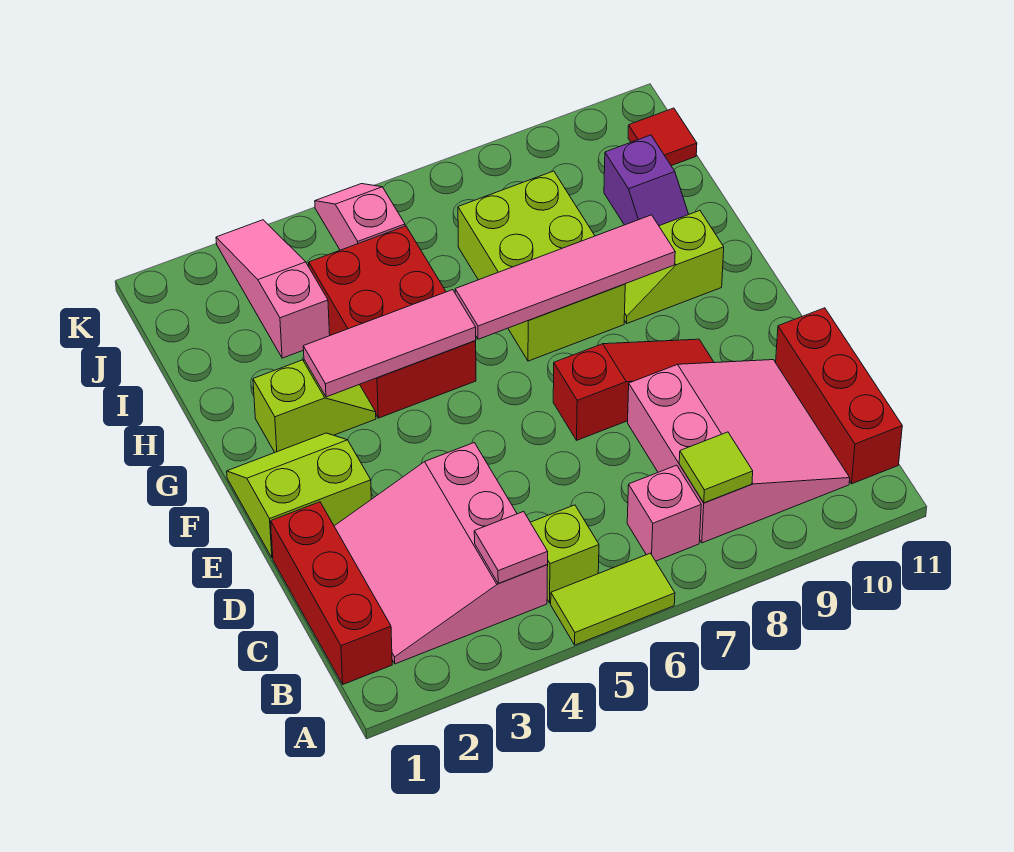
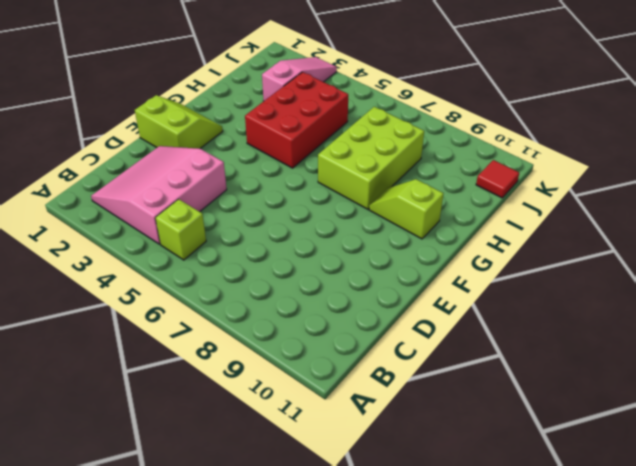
none -> lime tile A5:A6 level 1
none -> red brick B1:D1 level 1
none -> pink brick B7 level 1

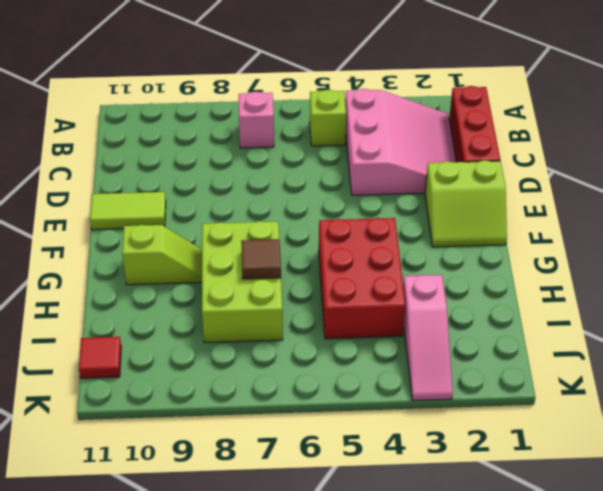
lime tile E10:E11 level 1 -> lime tile A5:A6 level 1
brown tile H7 level 2 -> none
none -> pink slope B8:D10 level 1 top 8
none -> red brick B11:D11 level 1
none -> red slope E7:E9 level 1 top 7

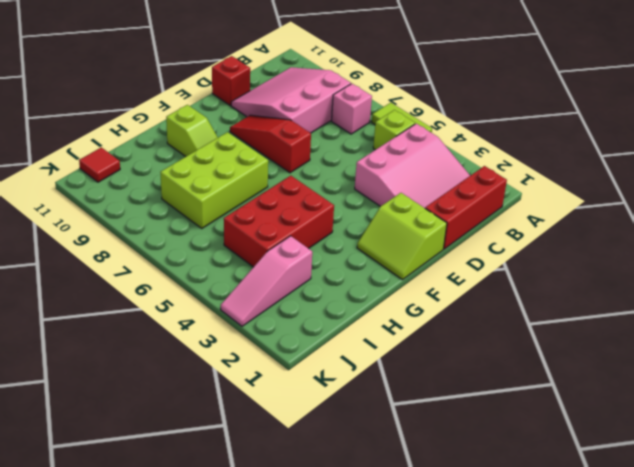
red brick D11 level 1 -> red brick B11:D11 level 1
none -> lime slope G2:G3 level 1 top 2
none -> purple slope H10:I10 level 1 top I
none -> pink slope J5:K5 level 1 top J

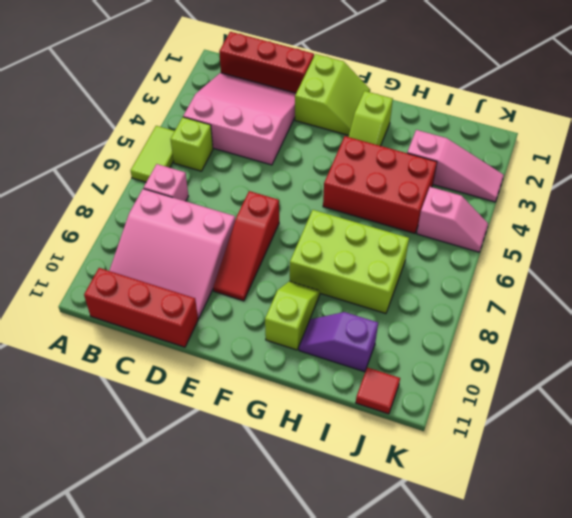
none -> pink tile B4 level 2
none -> lime tile B8 level 2
none -> pink tile G3:G5 level 2

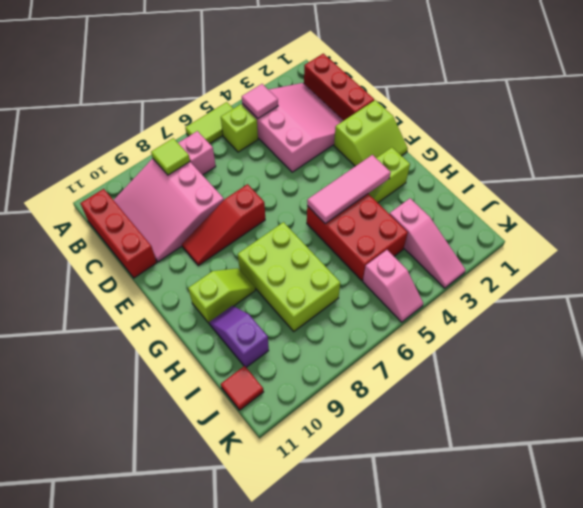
none -> pink tile G6:G9 level 2

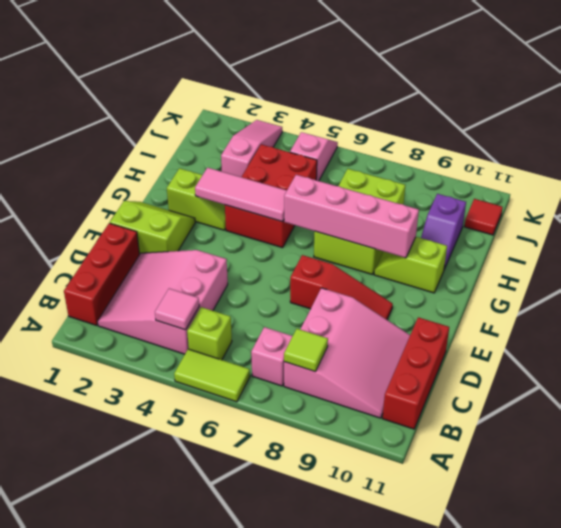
pink brick G6:G9 level 2 -> pink tile G6:G9 level 2

